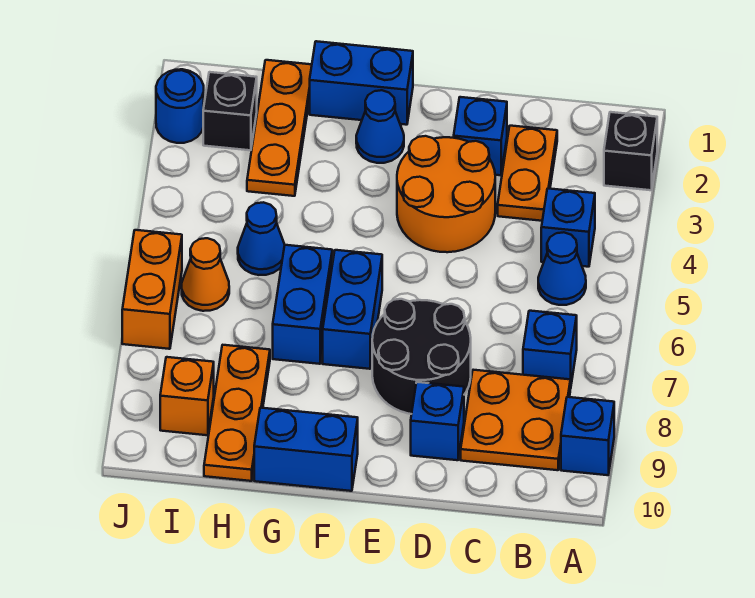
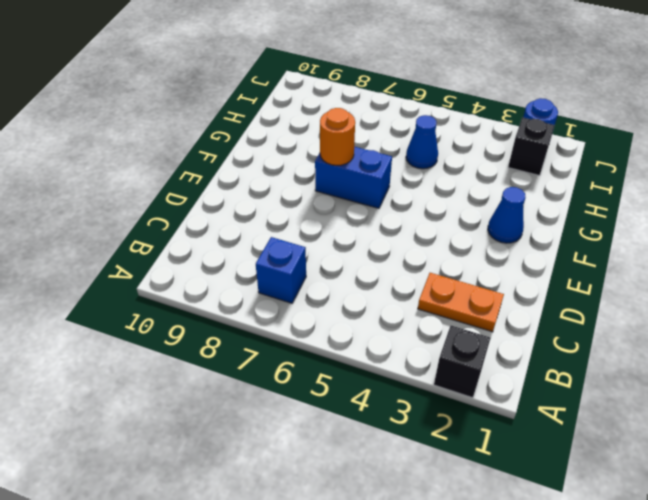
orange round brick F7 level 2 -> none
none -> blue brick A9 level 1
none -> blue brick B4 level 1
none -> blue cone B5 level 1

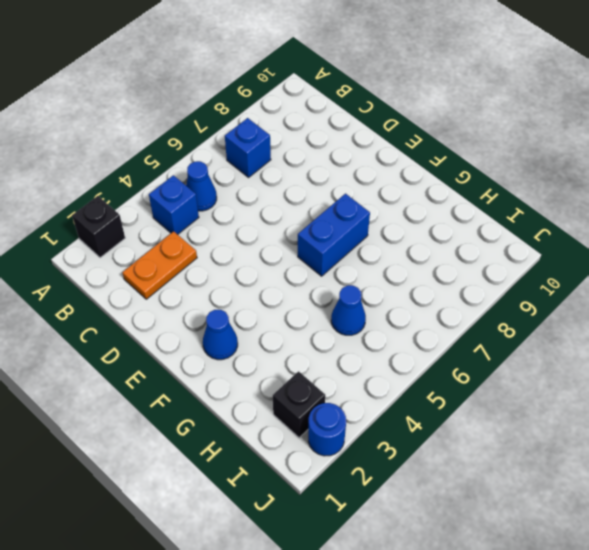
none -> blue brick A9 level 1
none -> orange plate B8:C9 level 1
none -> blue brick D2 level 1

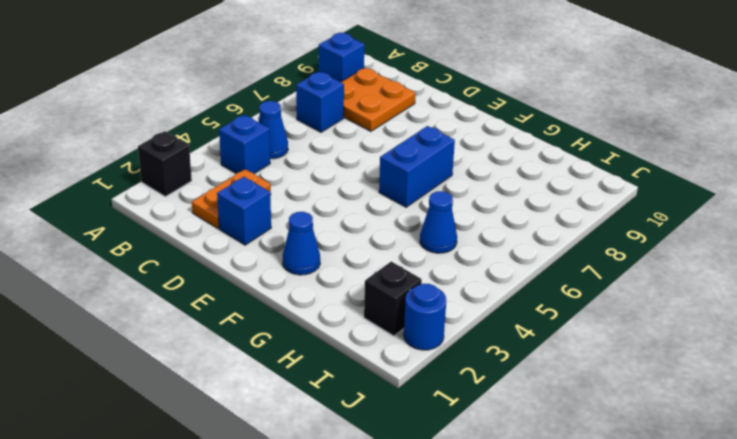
none -> orange round brick D3:E4 level 1
none -> black round brick D7:E8 level 1
none -> blue brick D9 level 1

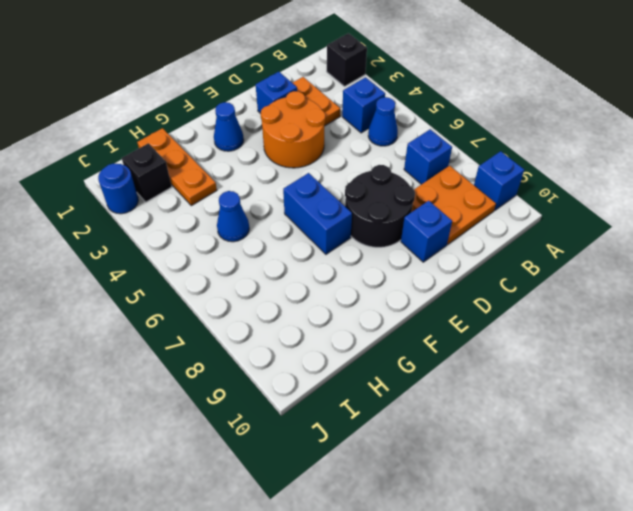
none -> blue brick F1:G1 level 1
none -> blue brick F10:G10 level 1
none -> blue brick G6:G7 level 1

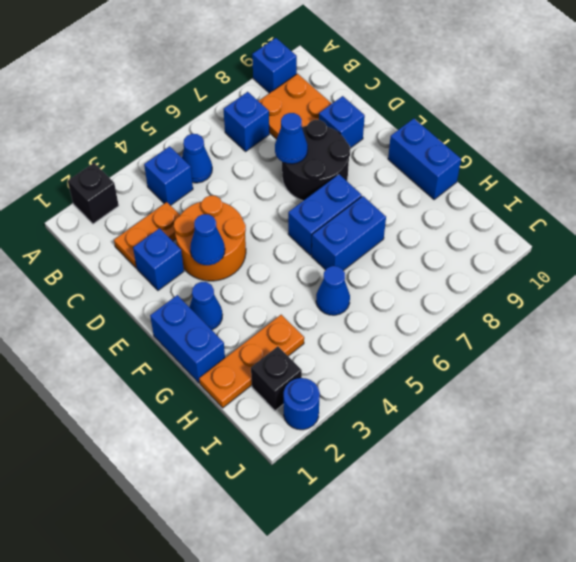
blue cone D7 level 2 -> none
blue cone E3 level 2 -> none
none -> orange plate H8:H10 level 1
none -> orange cone I6 level 1
none -> orange brick I9 level 1

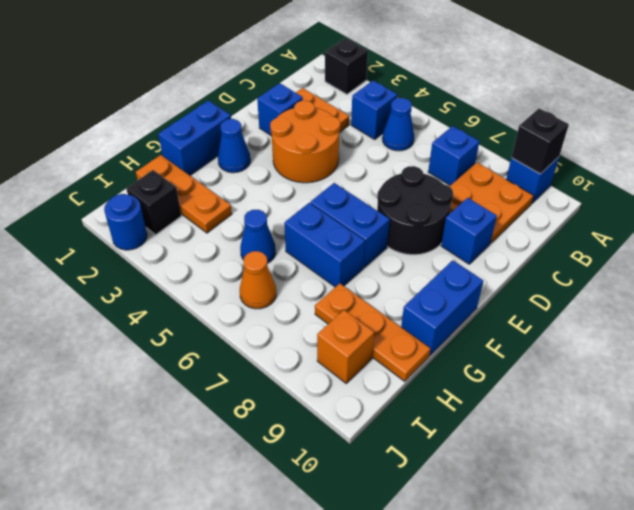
black brick A9 level 2 -> none
none -> orange brick J6:J7 level 1

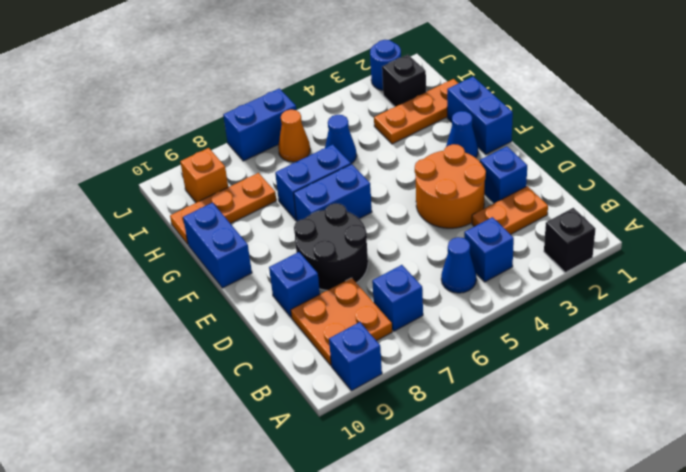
blue brick J6:J7 level 1 -> orange brick J6:J7 level 1

